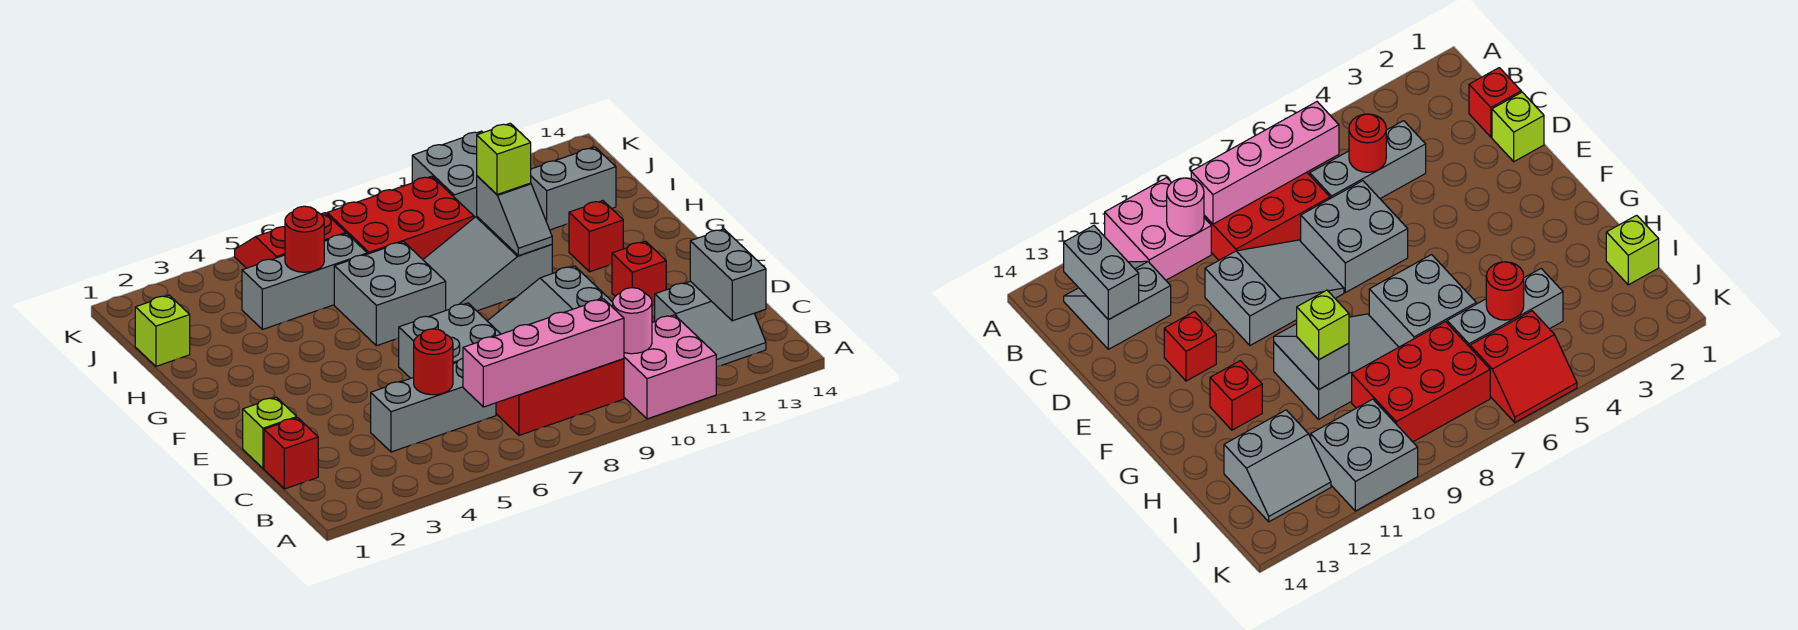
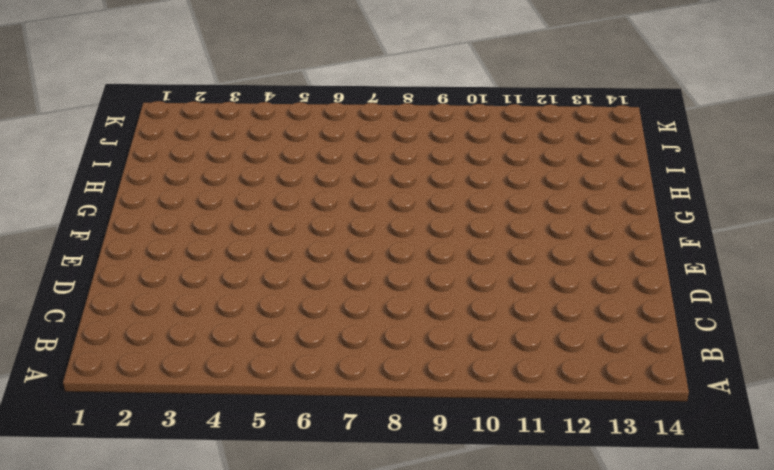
none -> pink brick A10:B11 level 1
none -> red brick B7:C9 level 1
none -> grey slope B12:C13 level 1 top C

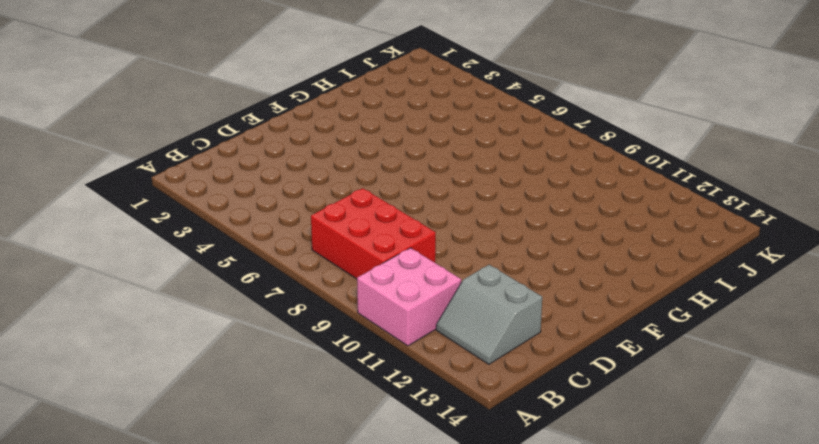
none -> red brick C1 level 1
none -> grey brick C4:C6 level 1
none -> lime brick D1 level 1

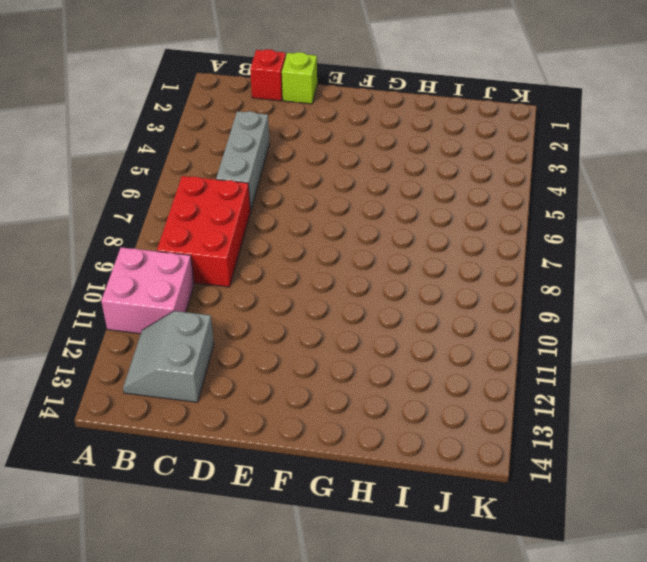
none -> grey brick D6:E7 level 1
none -> grey slope D8:E10 level 1 top 10
none -> red brick E12 level 1

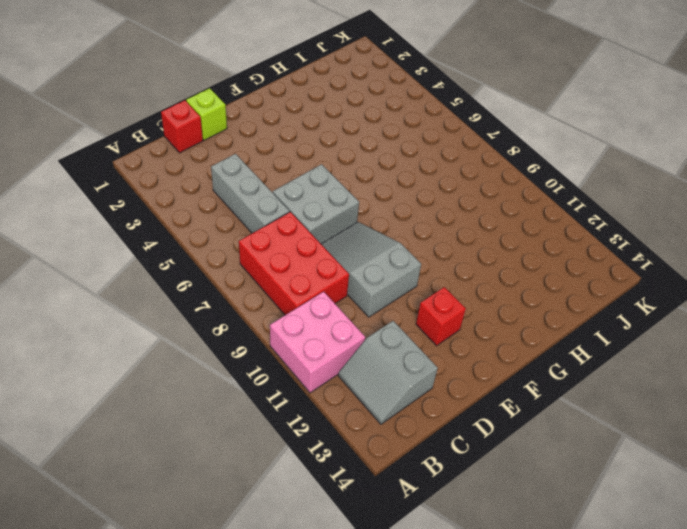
none -> grey brick G6:H7 level 1
none -> grey slope G8:H10 level 1 top 10
none -> red brick G12 level 1

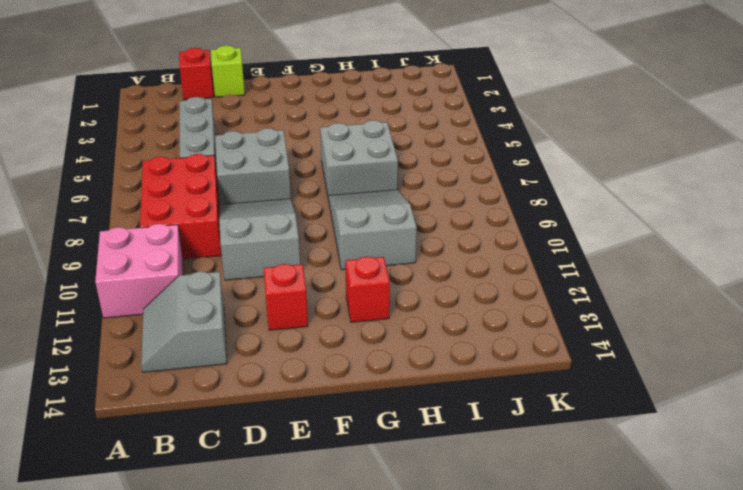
none -> lime brick I1 level 1
none -> grey brick I4:I6 level 1
none -> red brick I7:J9 level 1

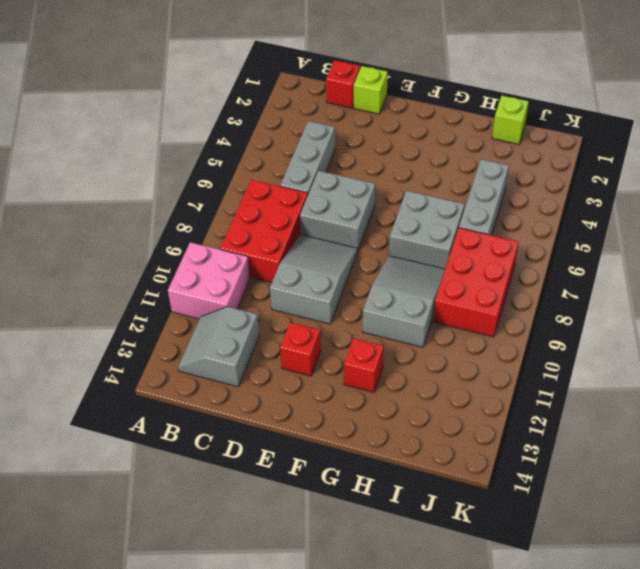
none -> grey slope I12:J13 level 1 top I
none -> red slope J5:K6 level 1 top J
none -> grey brick J10:K11 level 1

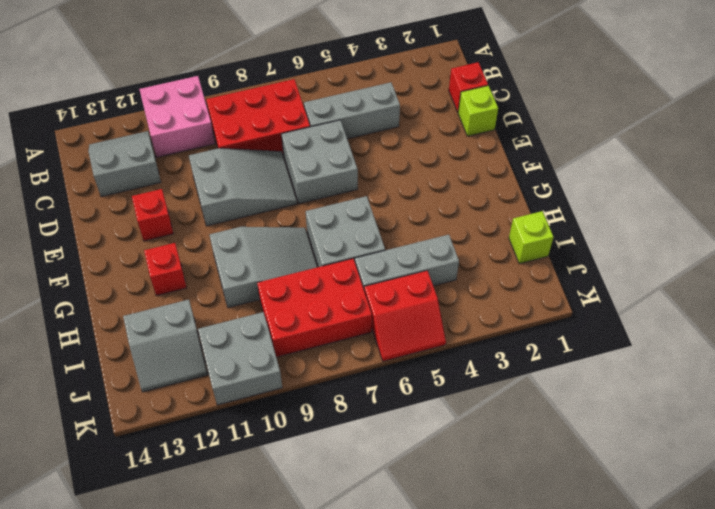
none -> pink brick B6:B9 level 2
none -> pink round brick B10 level 2
none -> grey brick B13:C13 level 2

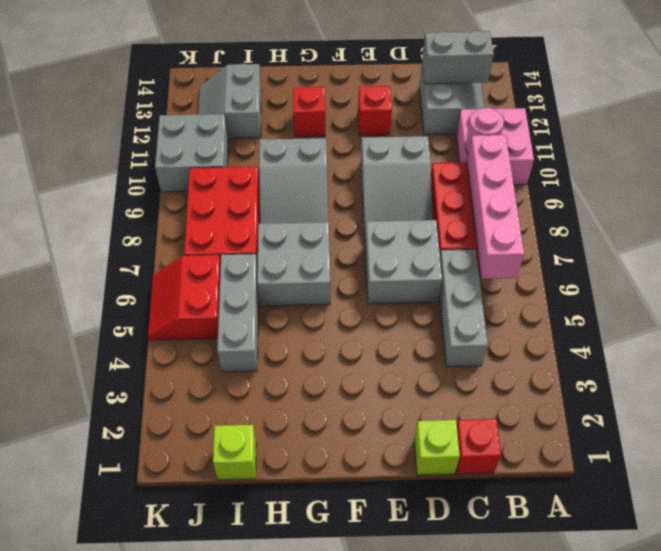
none -> red round brick C5 level 2
none -> grey slope G10:H10 level 2 top H
none -> red round brick I5 level 2

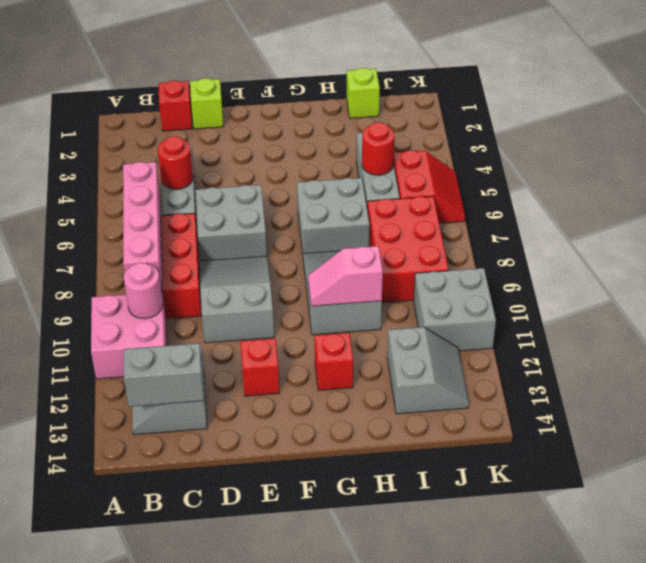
pink slope G10:H10 level 2 top H -> grey slope G10:H10 level 2 top H
none -> lime brick H10 level 3

